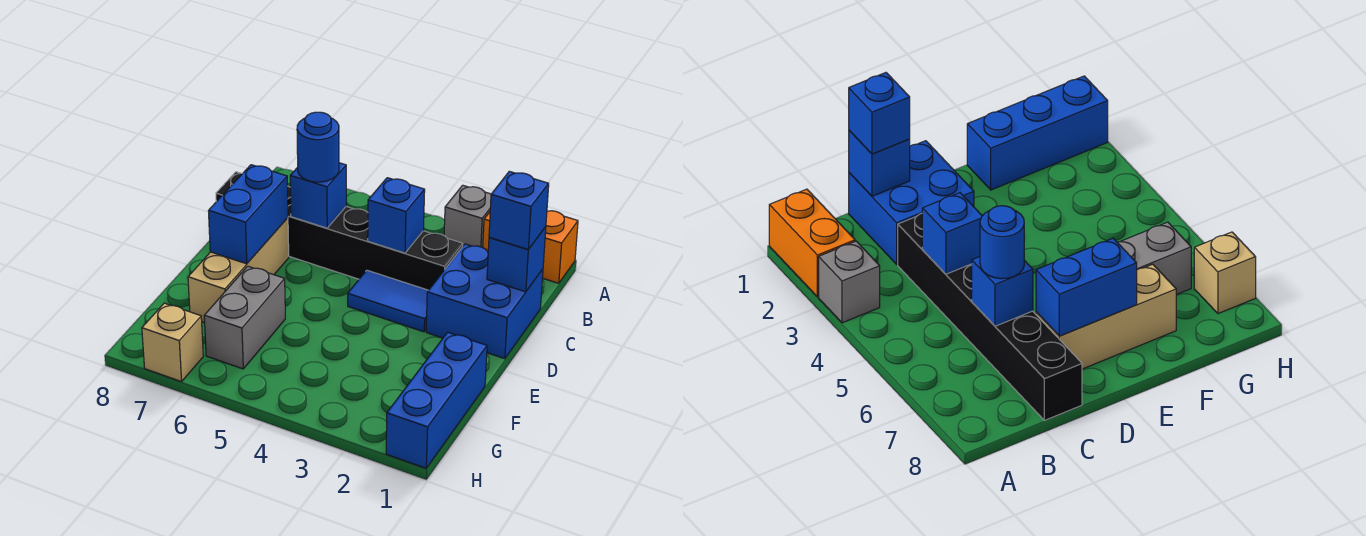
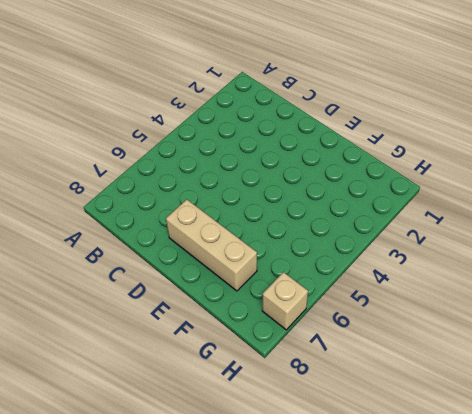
none -> orange brick A1:A2 level 1
none -> grey brick A3 level 1
none -> blue brick C1:D2 level 1

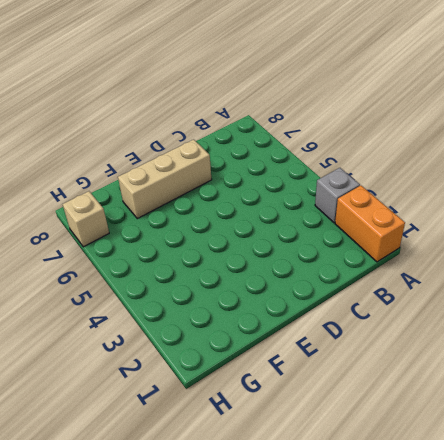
none -> blue brick C1:D2 level 1
none -> black brick C3:C8 level 1
none -> blue tile D3:D4 level 1

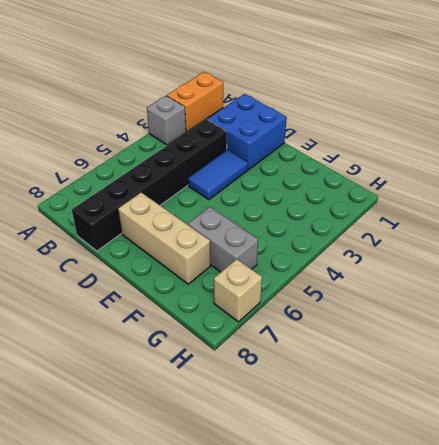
none -> blue brick F1:H1 level 1
none -> blue brick C1 level 2
none -> blue brick C4 level 2

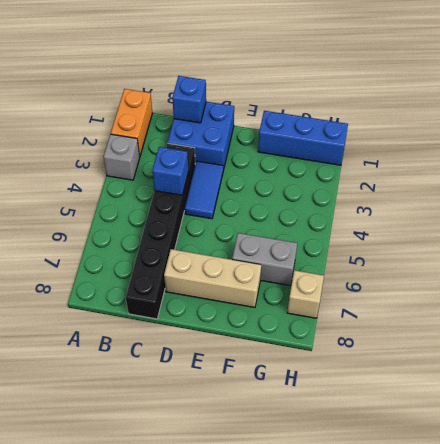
none -> blue brick C6 level 2
none -> blue brick D7:E7 level 2
none -> blue brick C1 level 3

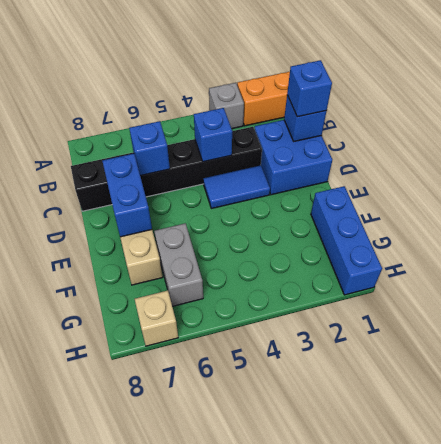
none -> blue round brick C6 level 3

